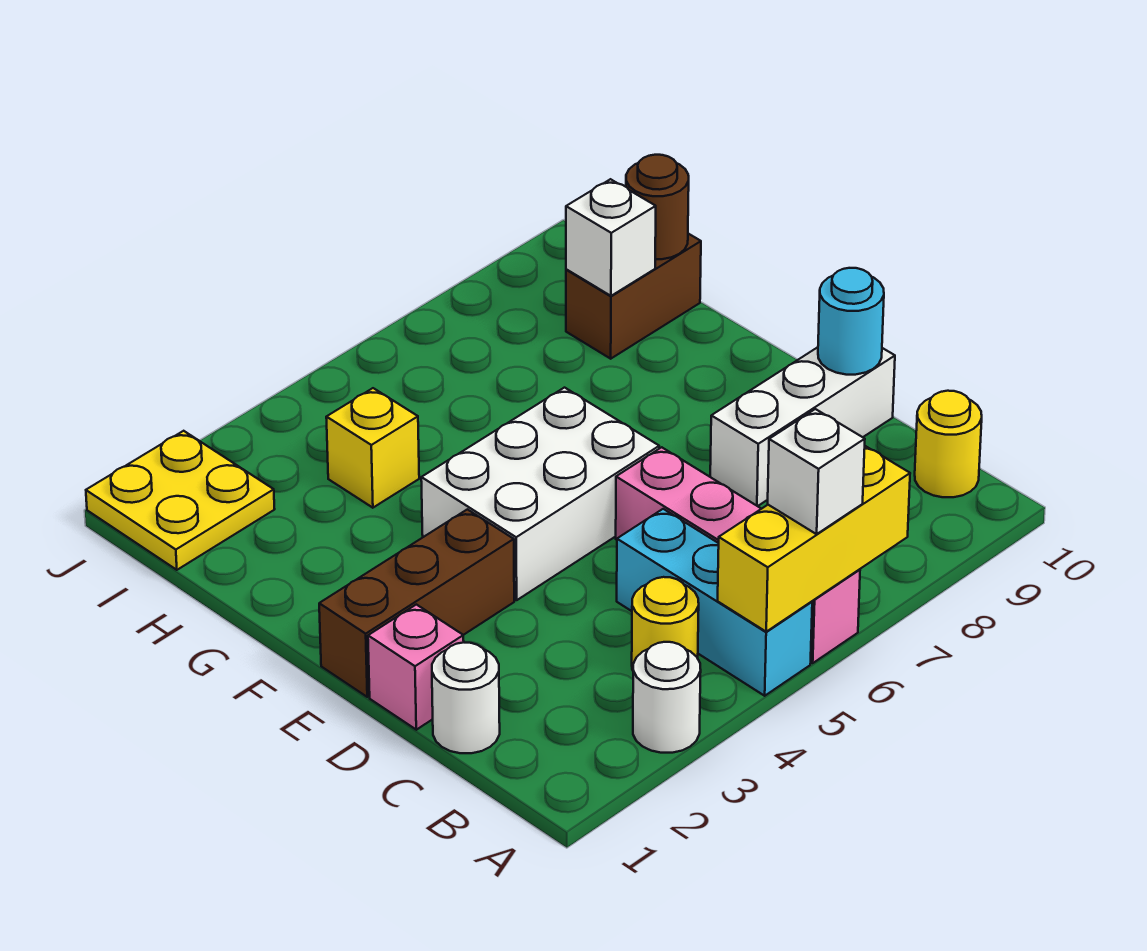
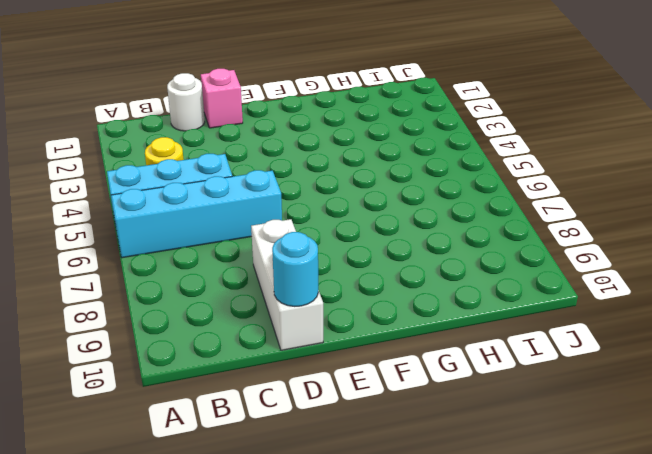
cyan brick A6:D6 level 1 -> pink brick A6:D6 level 1
none -> white round brick A3 level 1
none -> yellow round brick B10 level 1
none -> brown brick E1:E3 level 1

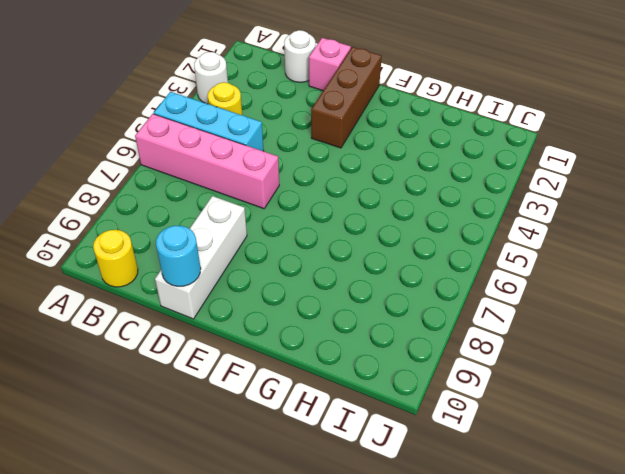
none -> white brick E4:F6 level 1
none -> yellow brick H4 level 1
none -> brown brick H9:H10 level 1

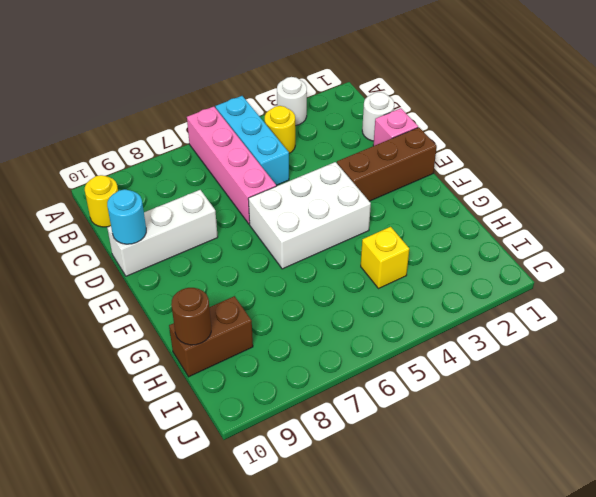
none -> yellow plate I1:J2 level 1
none -> yellow brick A5:A7 level 2
none -> white brick H9 level 2

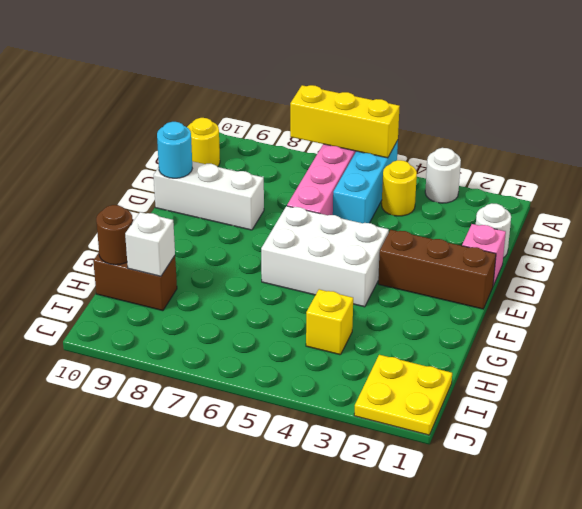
none -> white brick A6 level 3

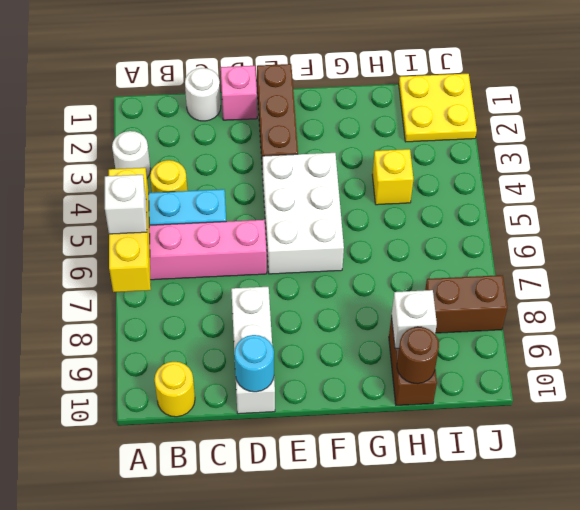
brown brick I8:J8 level 1 -> none

